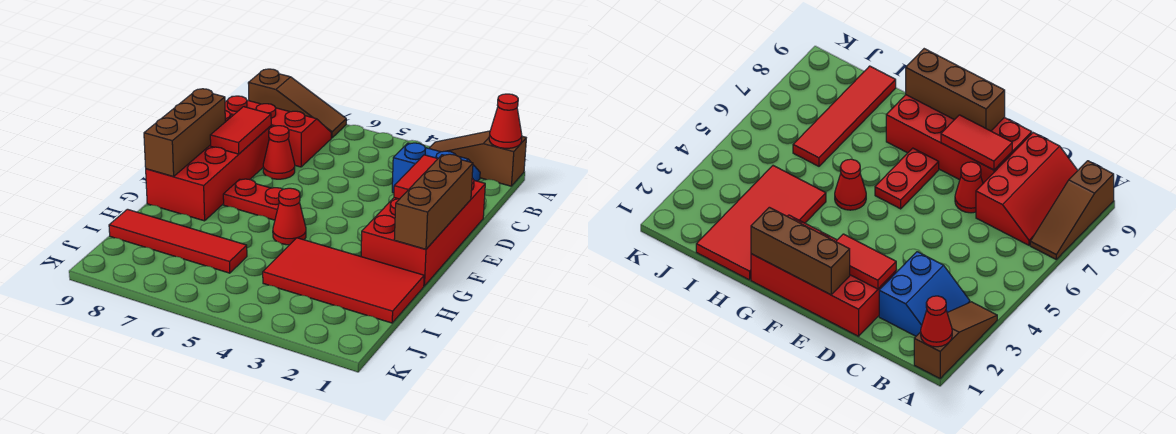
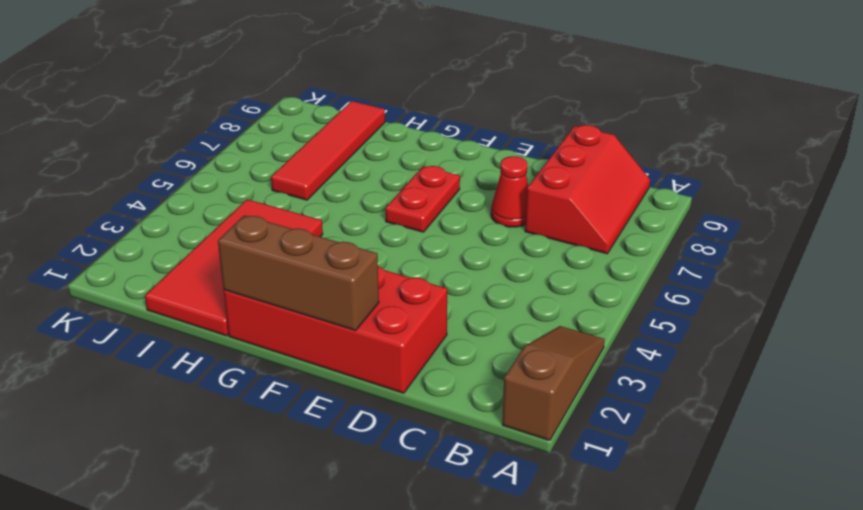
none -> brown slope A7:A9 level 1 top 9
none -> blue slope B2:C3 level 1 top C
none -> red brick D8:G9 level 1

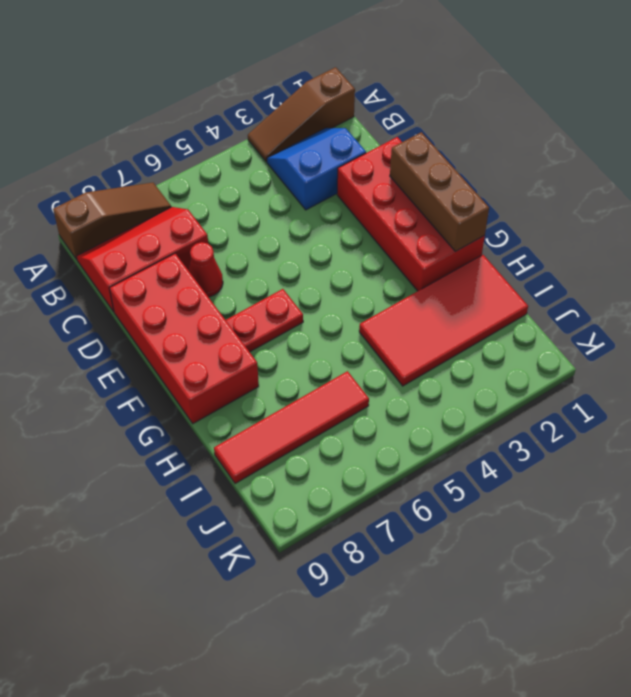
none -> red cone G5 level 1
none -> red cone A1 level 2
none -> red tile D2:E2 level 2

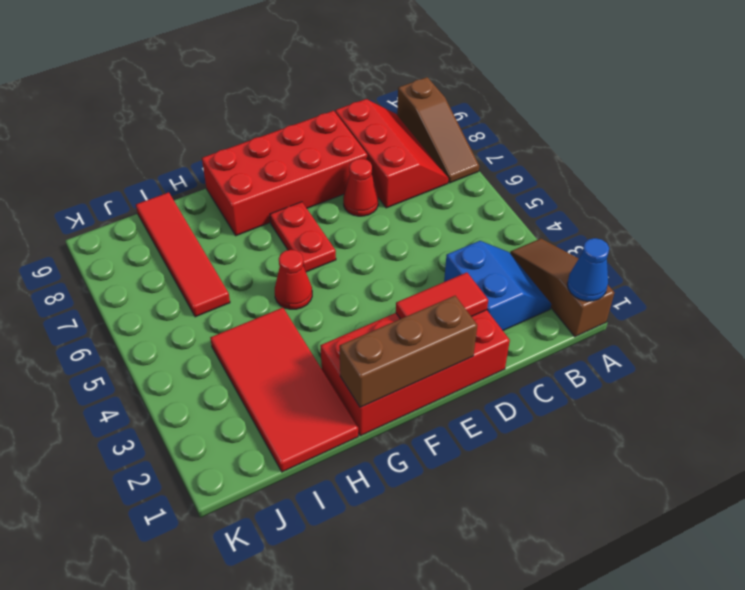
blue cone A1 level 2 -> red cone A1 level 2
none -> red tile D8:E8 level 2
none -> brown brick E9:G9 level 2

